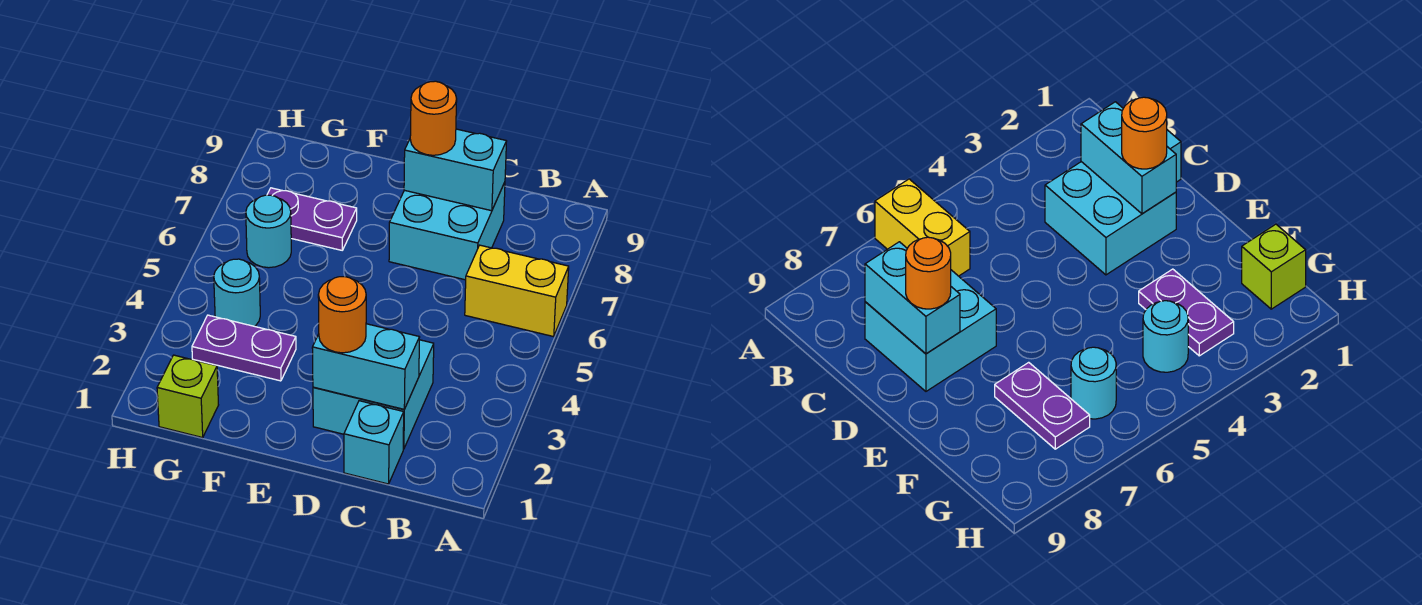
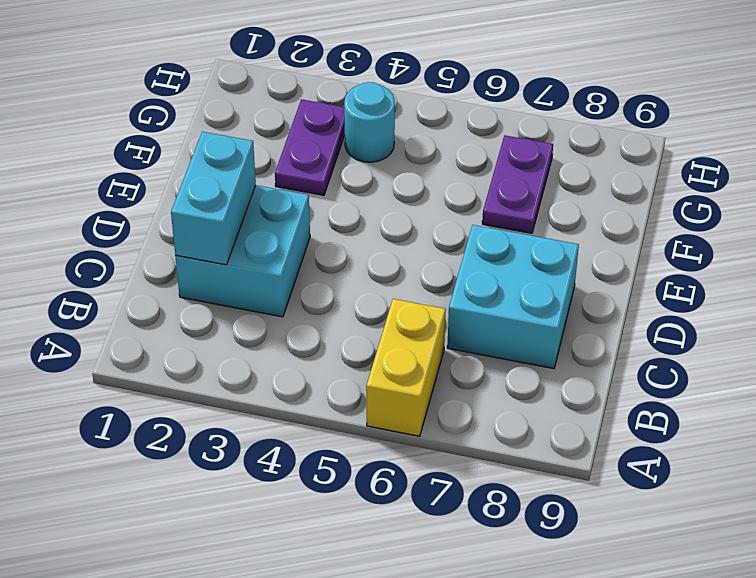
none -> cyan brick C1 level 1
none -> lime brick G1 level 1
none -> cyan round brick G6 level 1

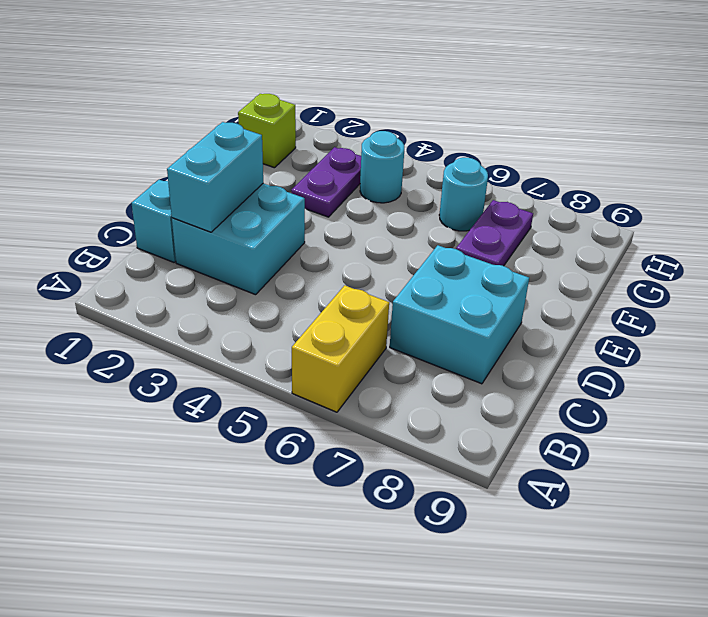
none -> cyan brick C8:D8 level 2
none -> orange round brick D2 level 3
none -> orange round brick D8 level 3

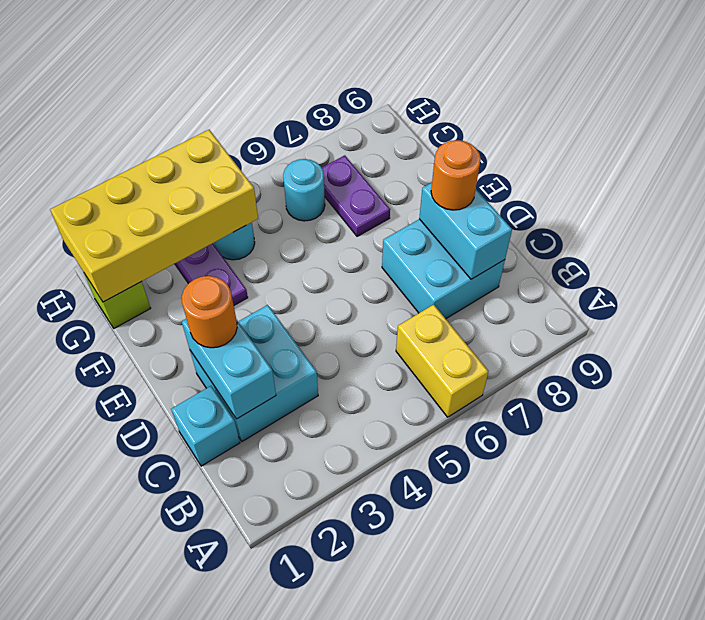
yellow brick G1:H4 level 2 -> none

